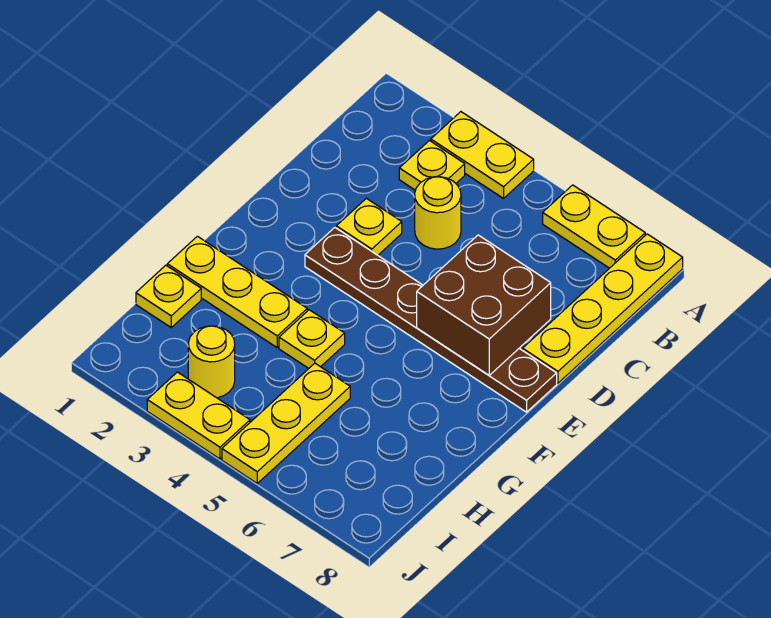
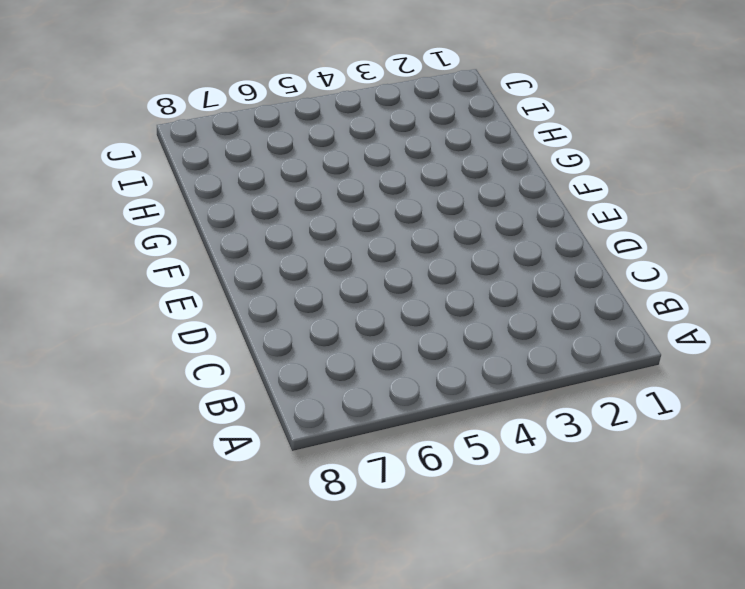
none -> yellow plate A3:A4 level 1
none -> yellow plate A6:A7 level 1
none -> yellow plate A8:D8 level 1

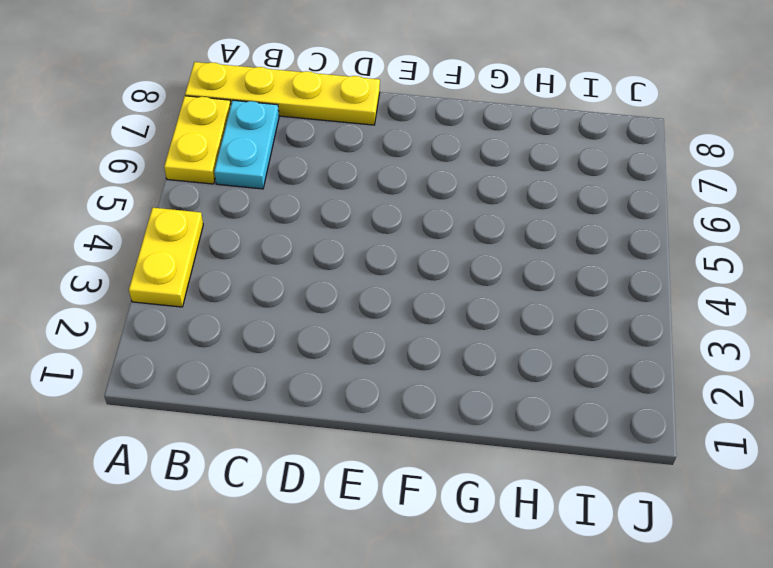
cyan plate B6:B7 level 1 -> none
none -> yellow plate B3 level 1
none -> yellow round brick C4 level 1
none -> yellow plate D3 level 1

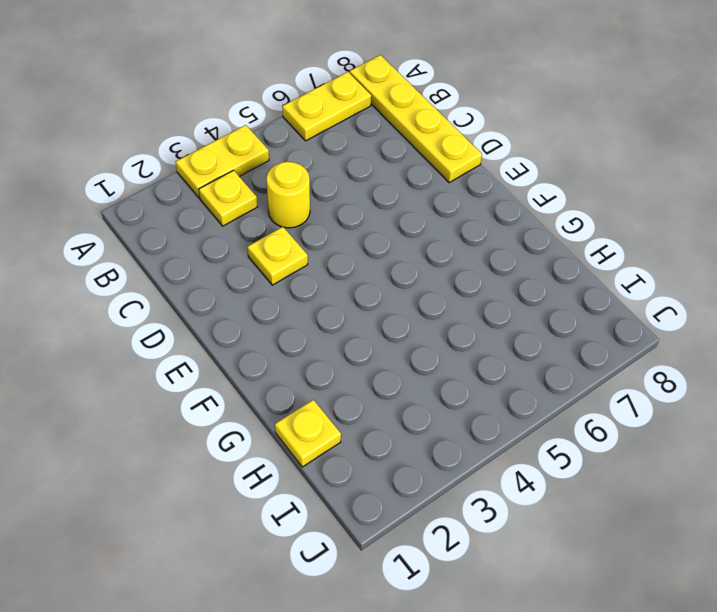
none -> brown plate E3:E8 level 1
none -> yellow plate G1:G3 level 1
none -> yellow plate G4 level 1

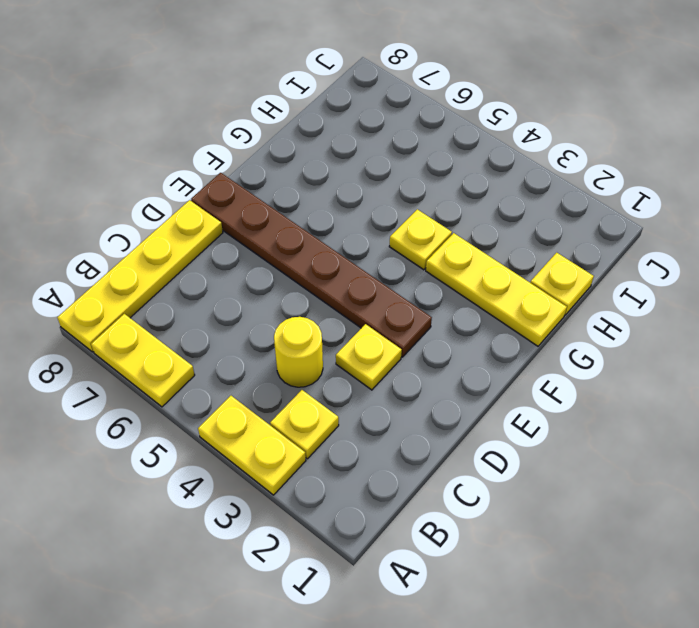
none -> yellow plate H5:J5 level 1
none -> yellow round brick I3 level 1
none -> yellow plate J3:J4 level 1

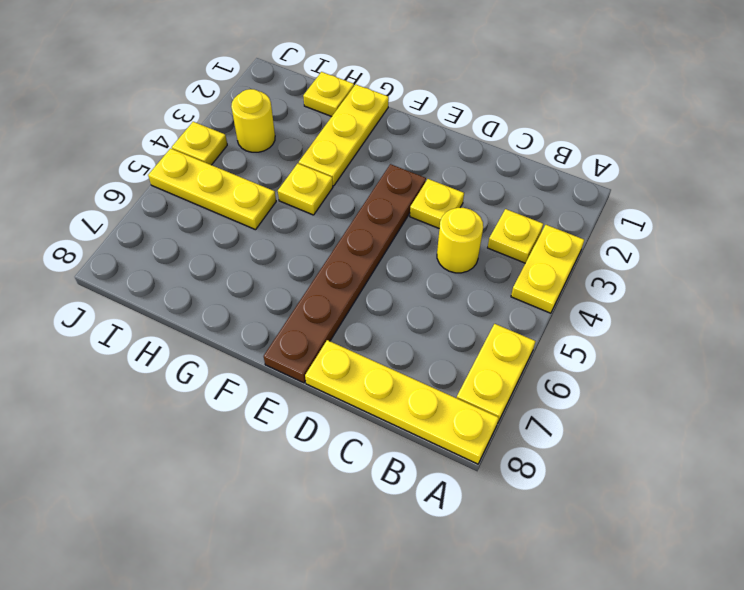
yellow plate J4 level 1 -> yellow plate J3:J4 level 1
none -> brown brick D6:E7 level 2

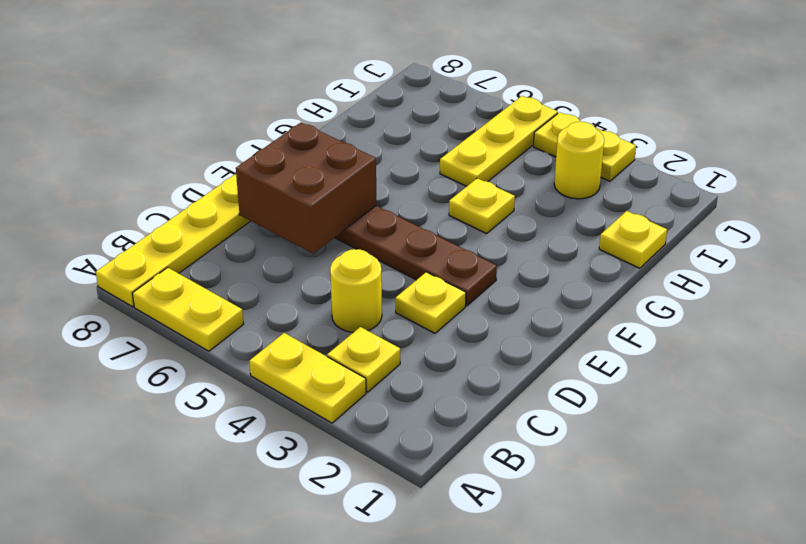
none -> yellow plate G1:G3 level 1

